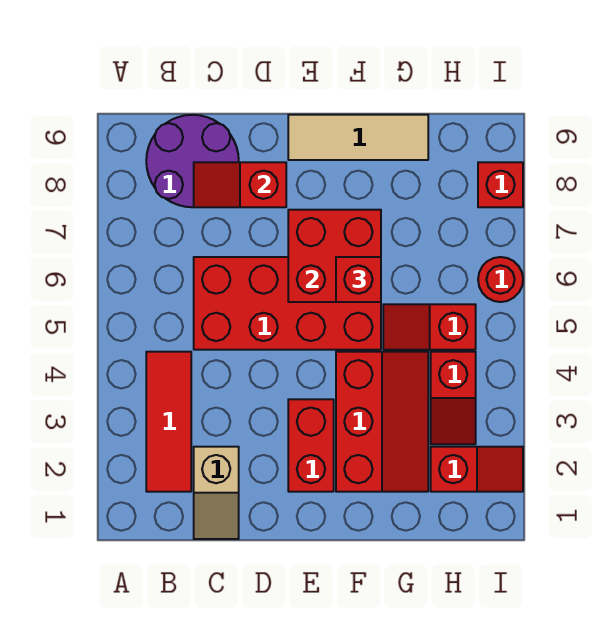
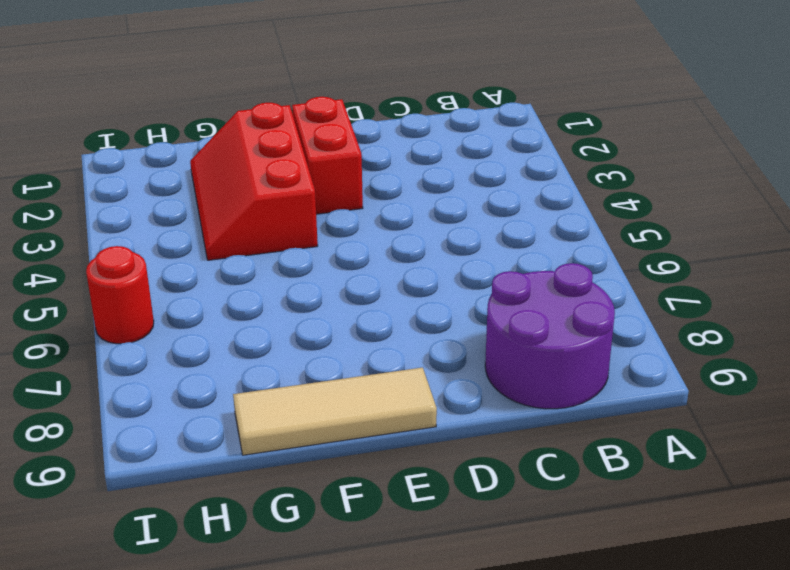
none -> red tile B2:B4 level 1
none -> tan slope C1:C2 level 1 top 2
none -> red brick C5:F6 level 1

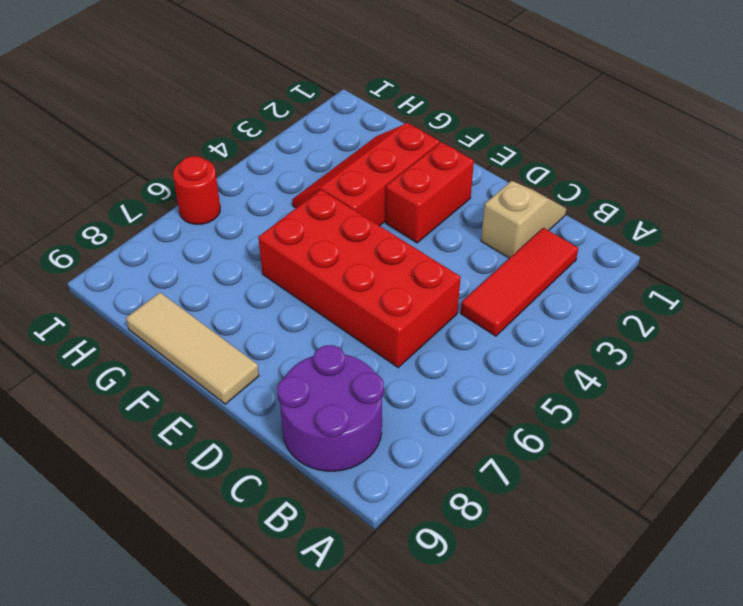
none -> red slope G5:H5 level 1 top H
none -> red slope H2:I2 level 1 top H
none -> red slope H3:H4 level 1 top 4

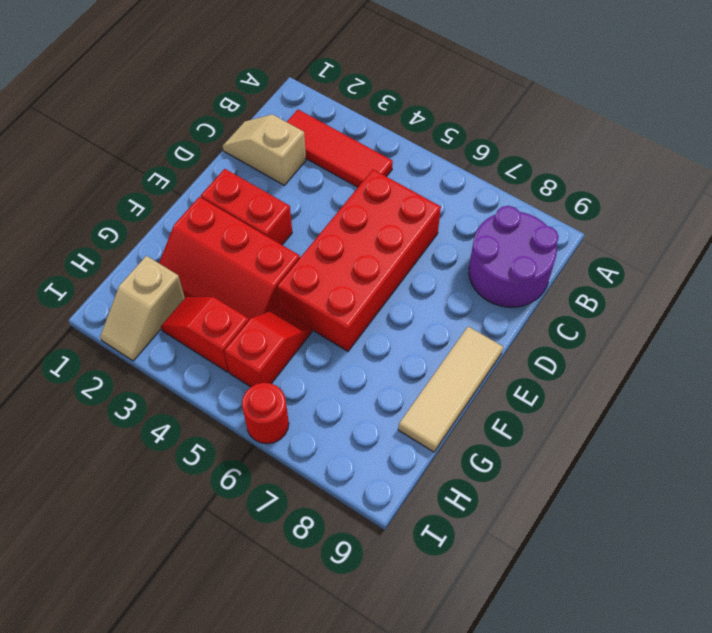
tan slope H2:I2 level 1 top H -> red slope H2:I2 level 1 top H
none -> red brick I8 level 1
none -> red slope C8:D8 level 2 top D
none -> red brick E6:F7 level 2

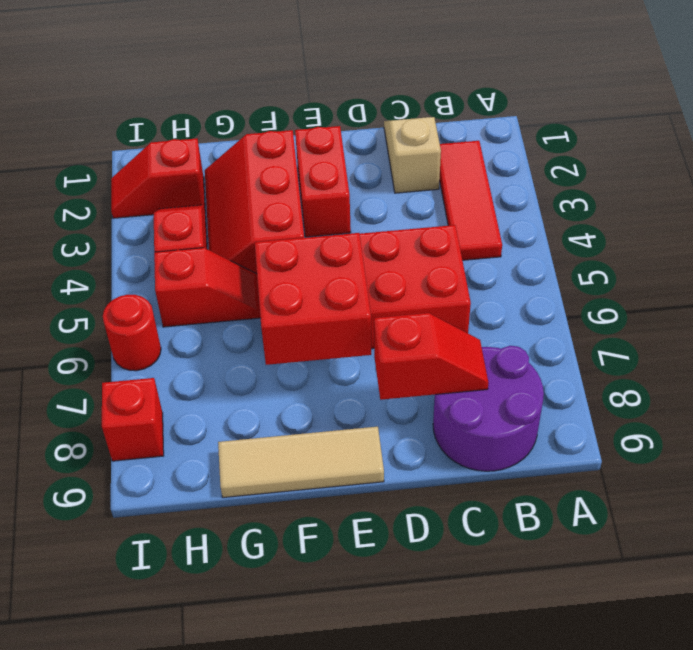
none -> red brick F6 level 3

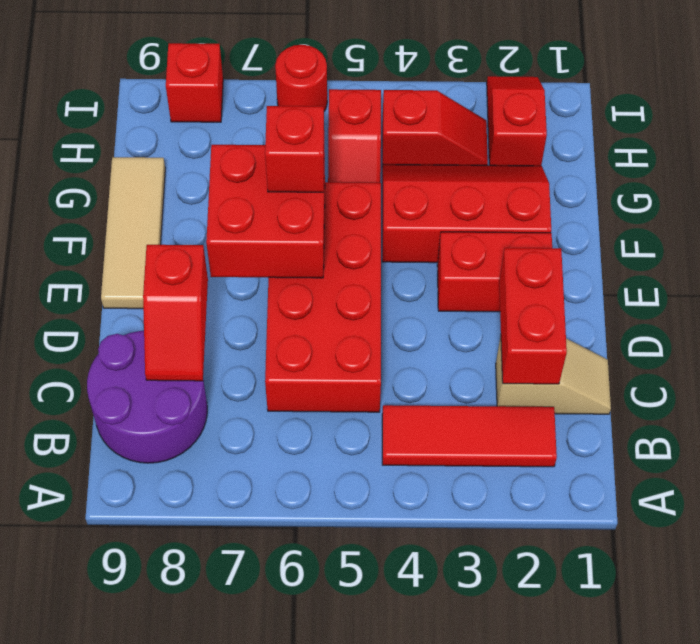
red brick C2:D2 level 2 -> none

